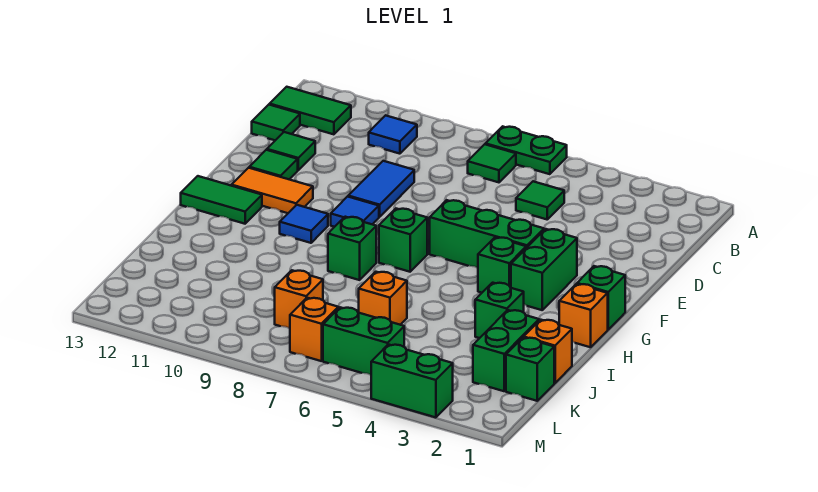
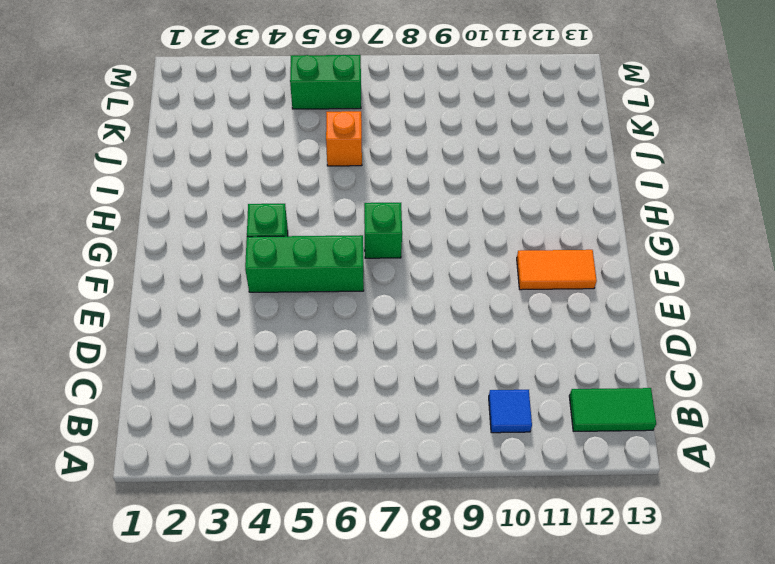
none -> green plate A6:A7 level 1
none -> green tile B7 level 1
none -> green tile C5 level 1

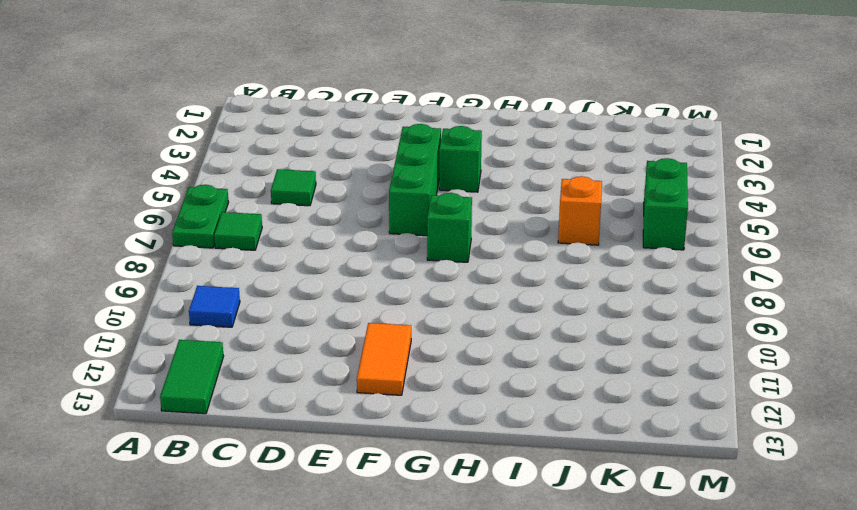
none -> green tile C13 level 1
none -> blue tile D9:E9 level 1
none -> green tile D12 level 1

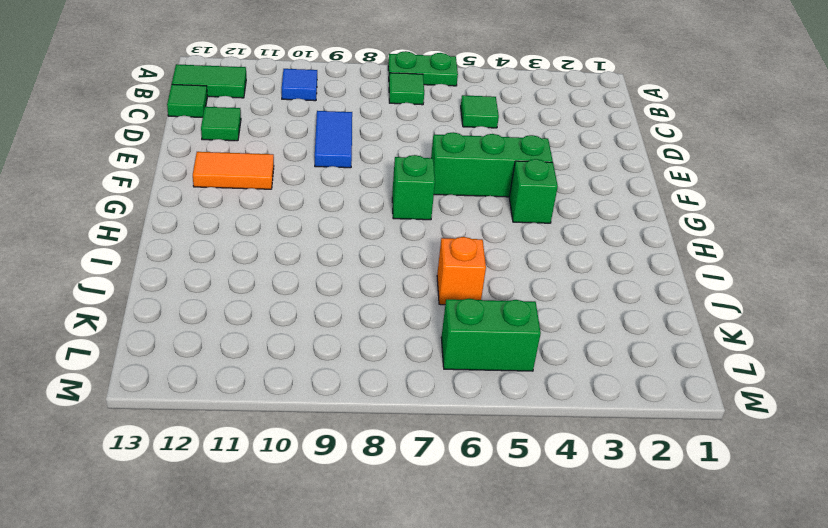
none -> green tile E12 level 1
none -> green brick F3:G3 level 1
none -> blue tile F9 level 1

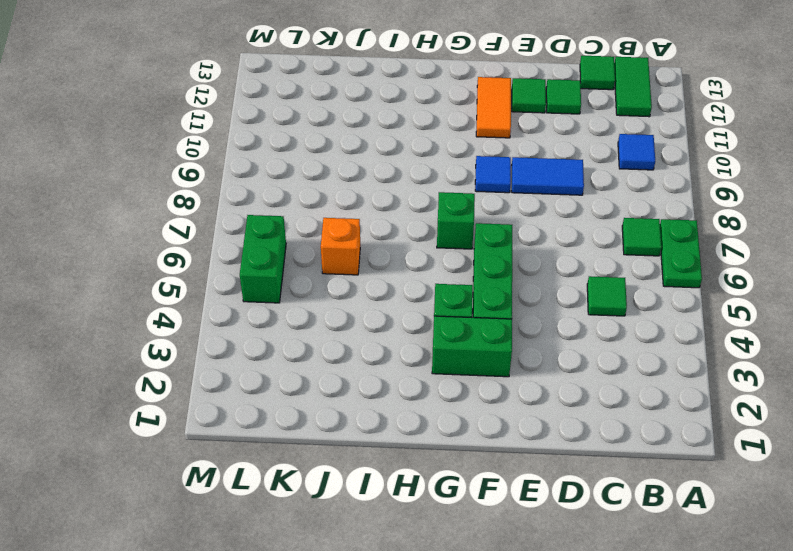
none -> green brick G1 level 1
none -> blue tile G10 level 1
none -> green tile G12:G13 level 1

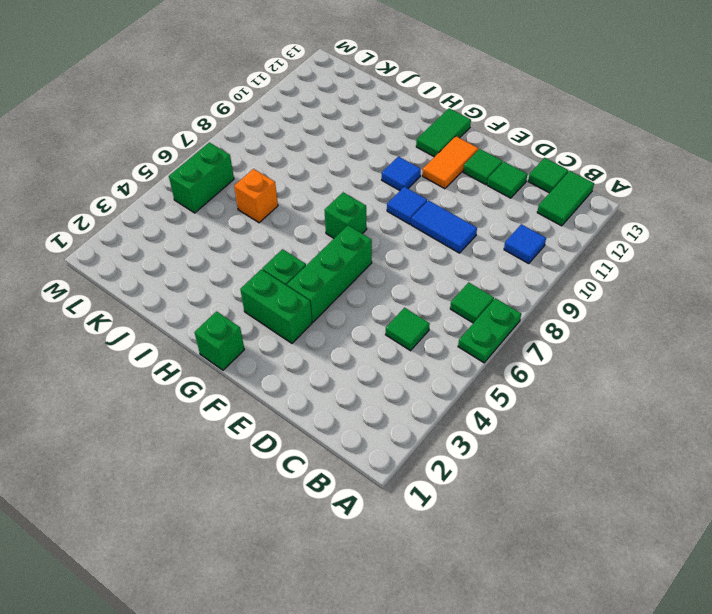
none -> orange brick H1 level 1
none -> green brick H8 level 1
none -> green brick I3 level 1

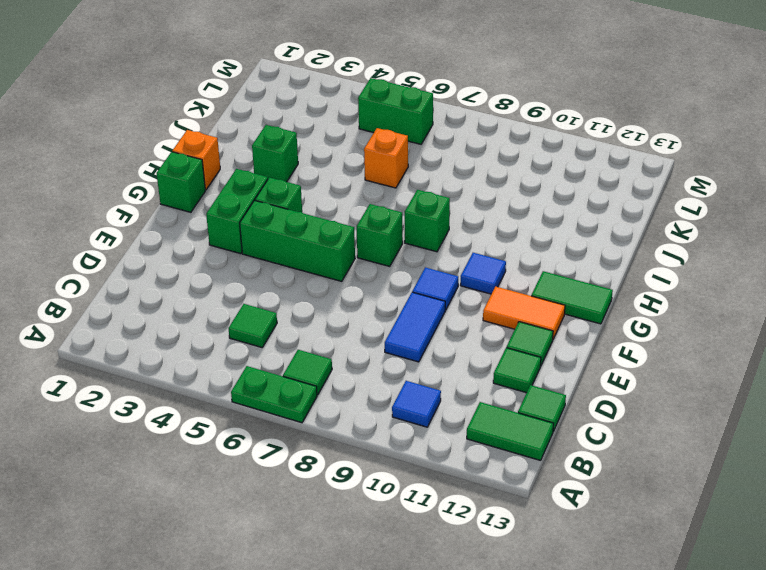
none -> orange brick J1 level 1
none -> green brick J2:K2 level 1
none -> green brick K1 level 1

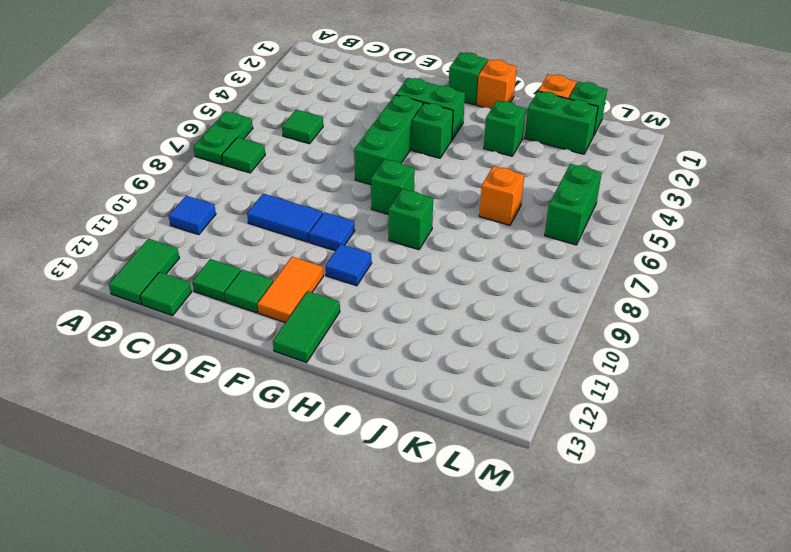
none -> orange brick K8 level 1
none -> orange brick L7 level 1
none -> green brick M3:M4 level 1

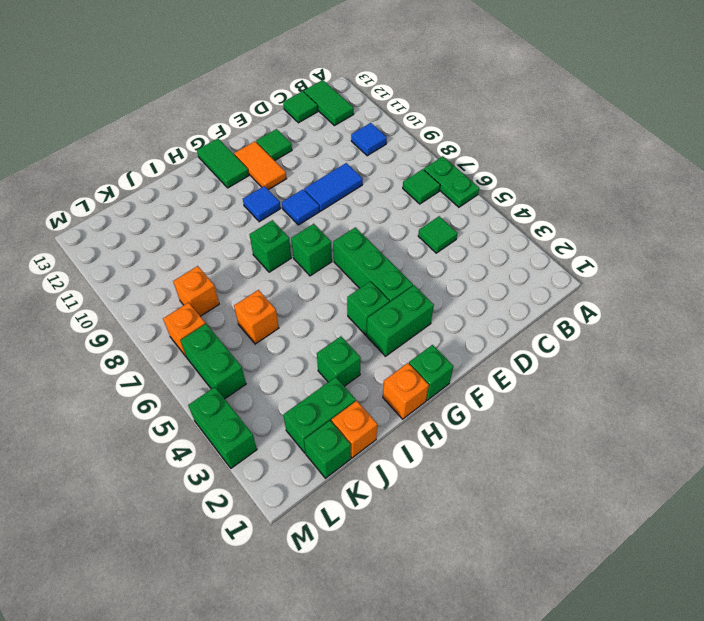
none -> green tile D12 level 1

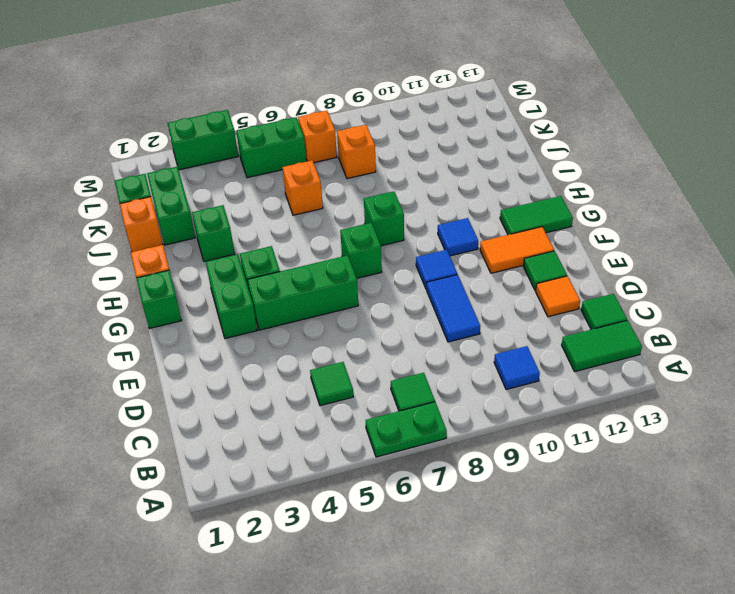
orange tile D12 level 1 -> green tile D12 level 1

